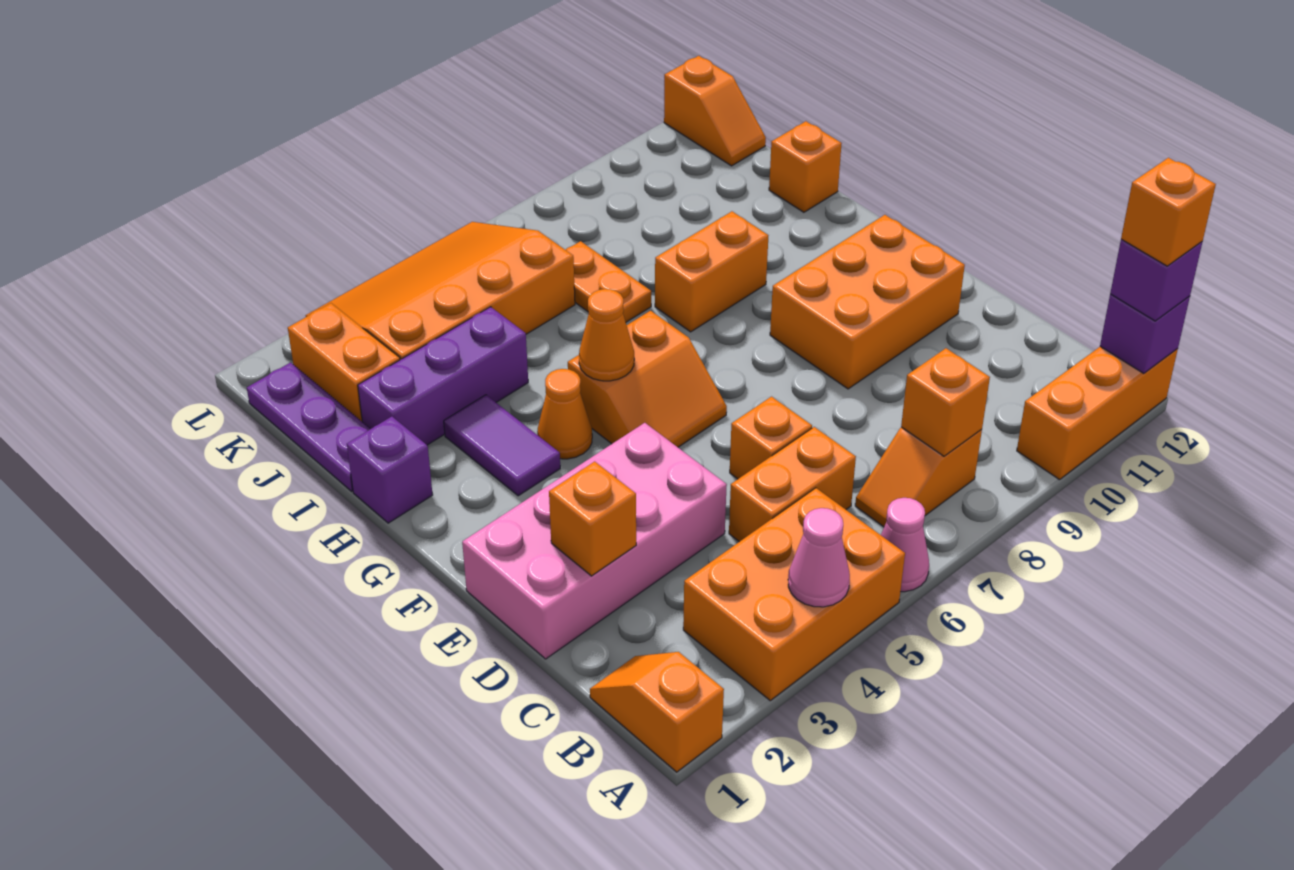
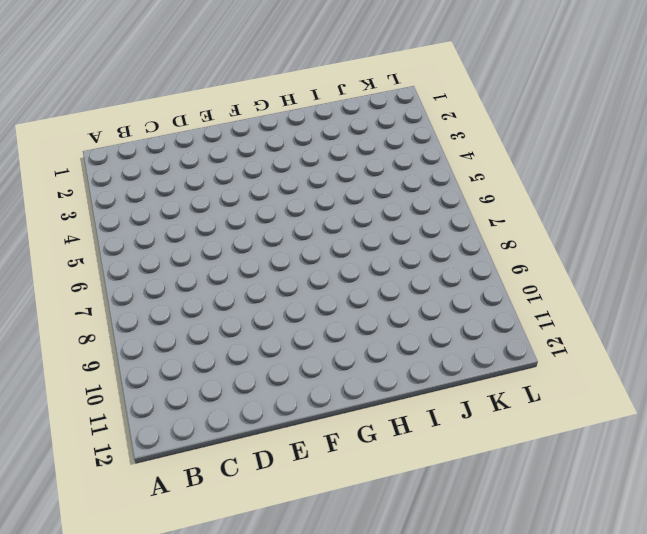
none -> orange slope A1:B1 level 1 top A
none -> orange brick A3:B5 level 1
none -> pink cone A6 level 1

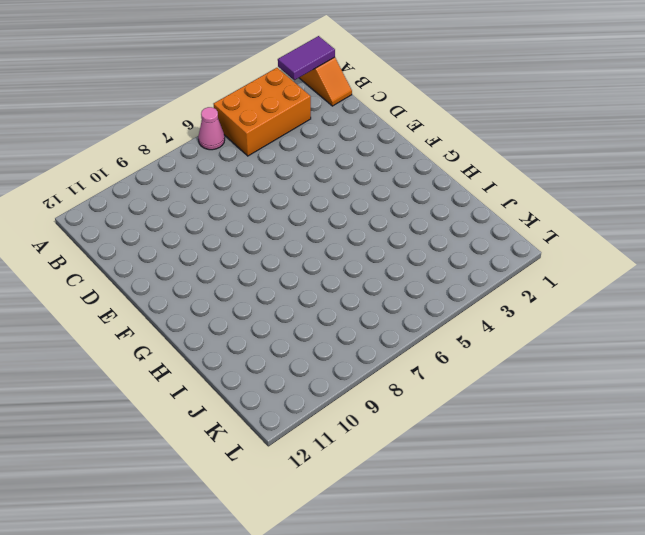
purple tile A1:A2 level 2 -> purple tile G3:H3 level 1
none -> orange brick A10:A12 level 1
none -> orange slope B7:B8 level 1 top 8
none -> orange brick C5:C6 level 1

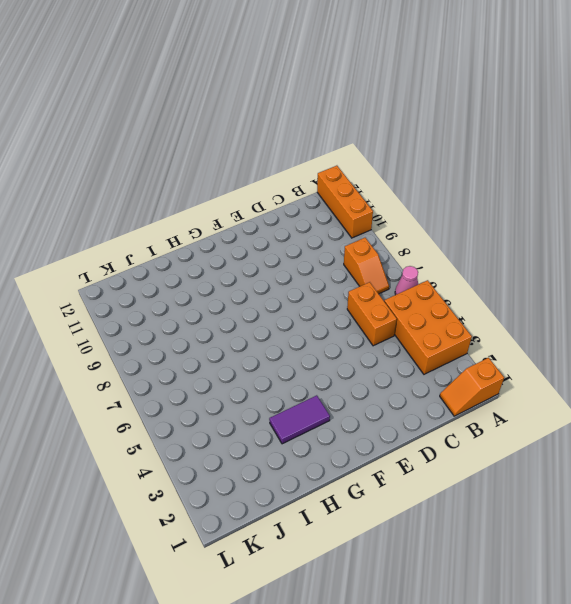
none -> pink brick D1:E4 level 1
none -> orange brick D6 level 1
none -> orange brick E9:F11 level 1

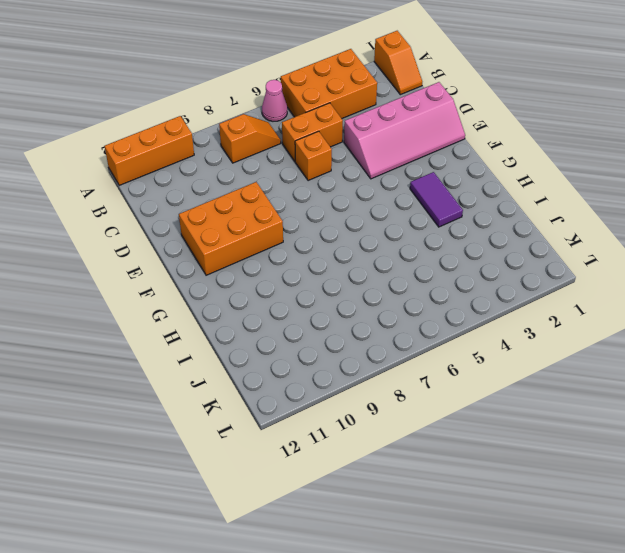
pink slope D1:E4 level 1 top D -> pink brick D1:E4 level 1
none -> orange slope F5:G6 level 1 top G
none -> orange cone G4 level 1
none -> purple brick H1 level 1

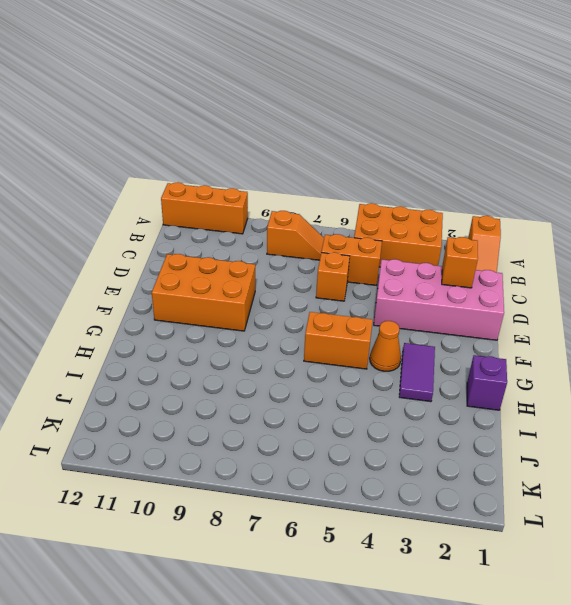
none -> pink cone A6 level 1
none -> orange brick H8:H9 level 1
none -> purple plate I1:K1 level 1

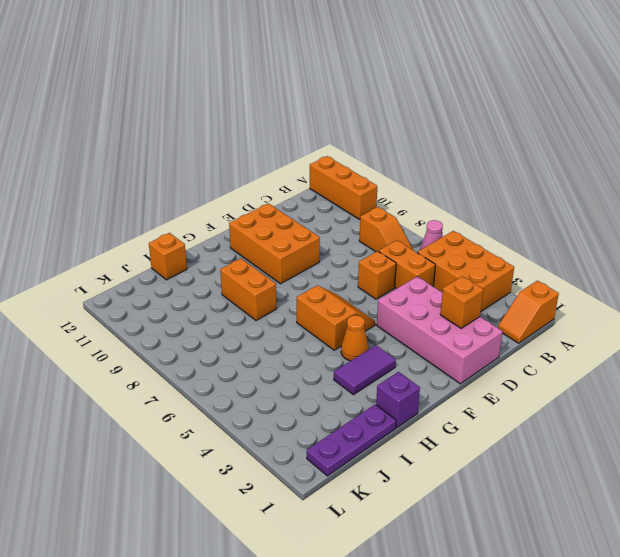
none -> purple brick I2:I4 level 1
none -> orange plate I7:J7 level 1
none -> orange brick J2:K2 level 1

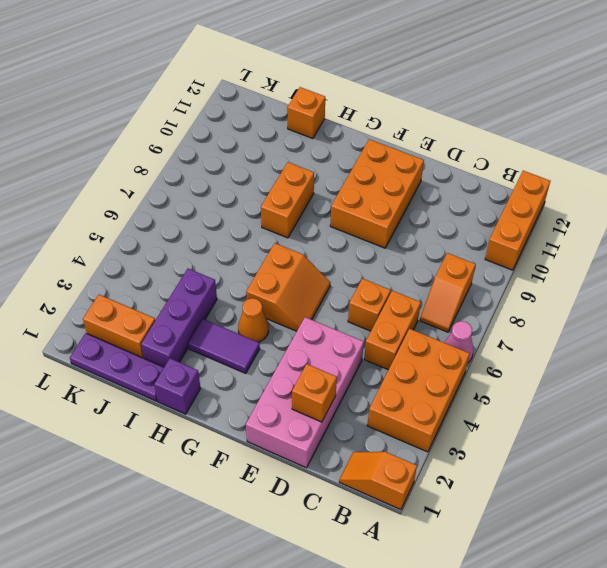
none -> orange plate I7:J7 level 1
none -> orange slope J3:L6 level 1 top J
none -> orange slope K12:L12 level 1 top L

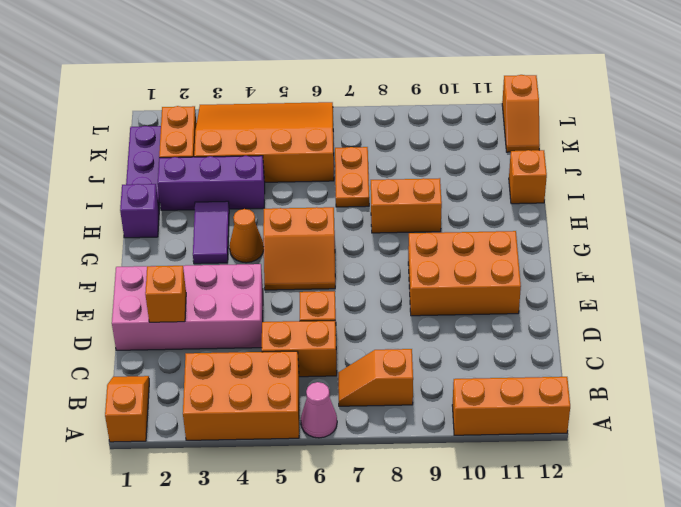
none -> pink cone A4 level 2
none -> purple brick A12 level 2
none -> orange brick B8 level 2

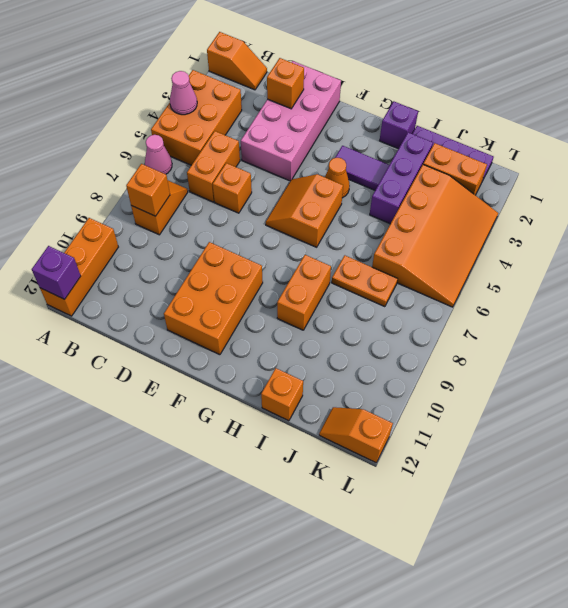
none -> orange cone G5 level 2
none -> purple brick A12 level 3
none -> orange brick A12 level 4

